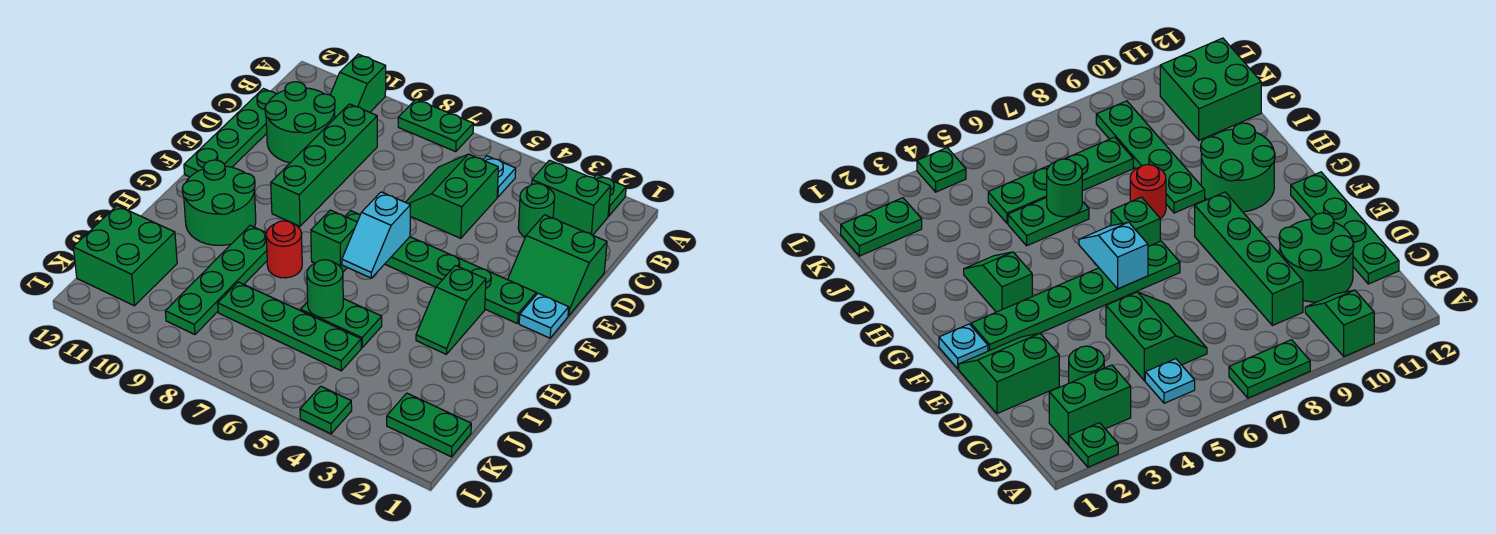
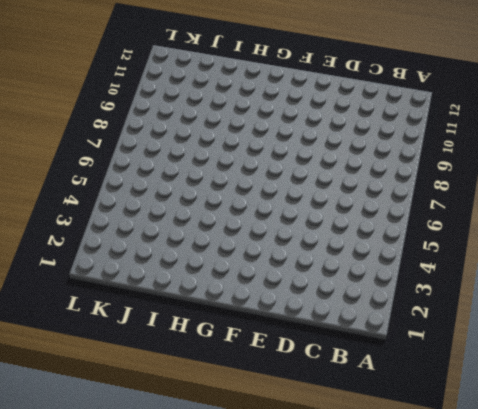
none -> green plate A2 level 1
none -> green plate A7:A8 level 1
none -> green slope A10:B10 level 1 top A

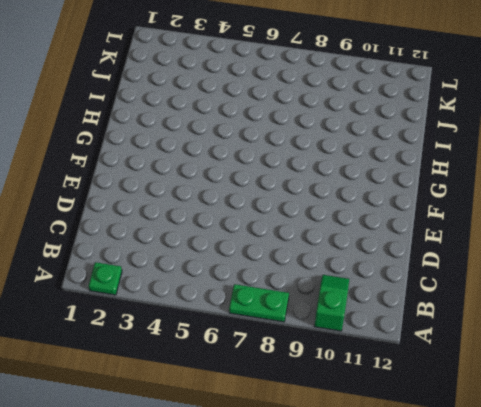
none -> green brick B2:B3 level 1
none -> cyan plate B5 level 1
none -> green round brick C3 level 1

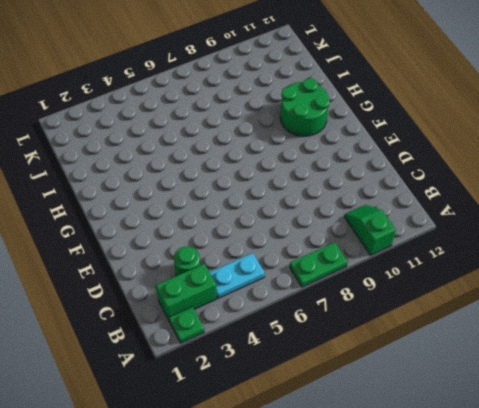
cyan plate B4:B5 level 1 -> cyan plate B5 level 1
none -> green slope C5:D6 level 1 top 5
none -> green brick C9:F9 level 1
none -> green round brick C10:D11 level 1

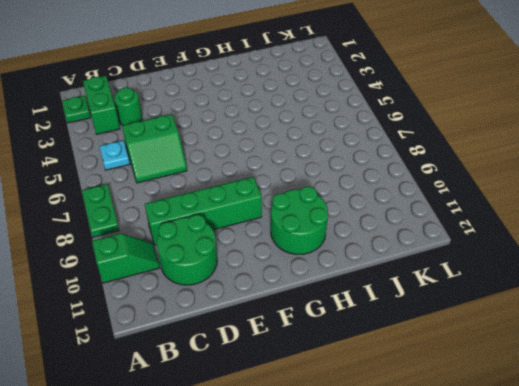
none -> green plate C12:F12 level 1
none -> green slope D1:E2 level 1 top D
none -> cyan plate F1 level 1

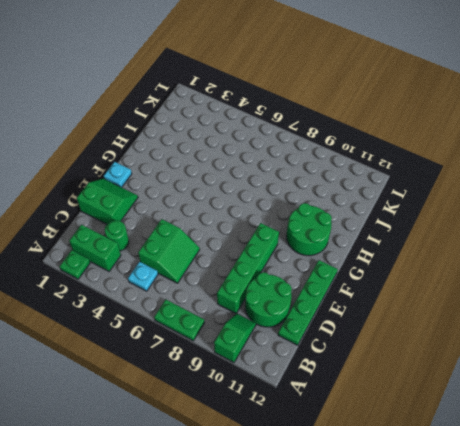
none -> green plate F2:F7 level 1
none -> green slope G3:H3 level 1 top G
none -> green brick G7 level 1

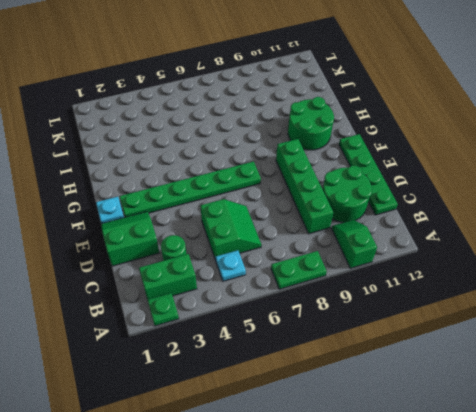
none -> green slope G3:H3 level 1 top G
none -> green brick G7 level 1
none -> red round brick H8 level 1

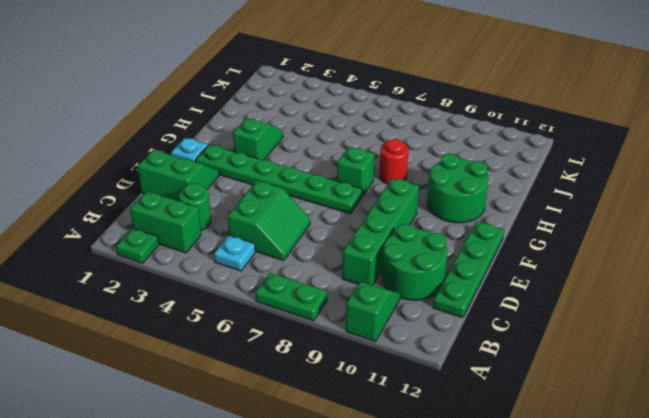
none -> green plate H9:K9 level 1
none -> green plate I5:I6 level 1
none -> green plate J5:J8 level 1

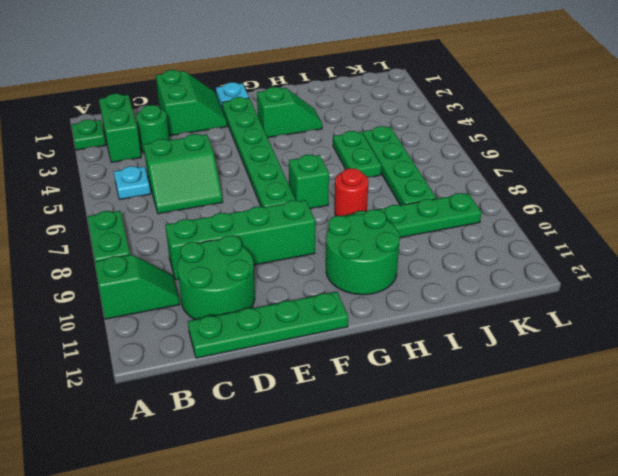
none -> green brick J11:K12 level 1
none -> green plate K1:K2 level 1
none -> green plate L4 level 1

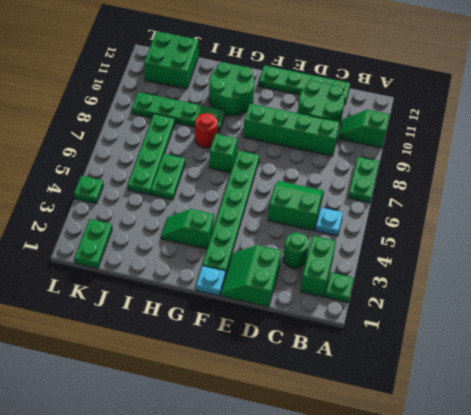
none -> cyan slope F6:G6 level 2 top F
none -> green round brick I6 level 2

